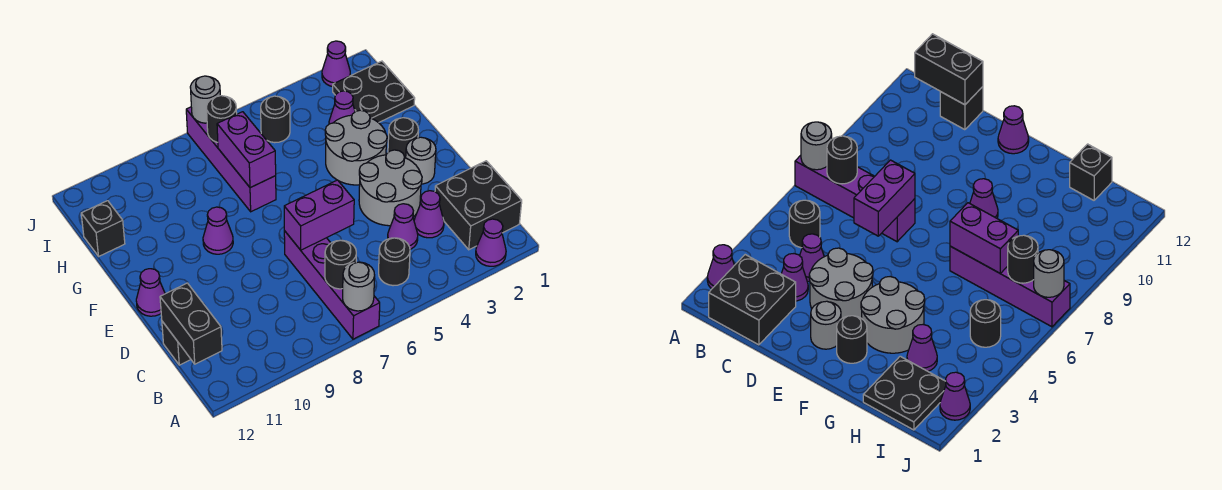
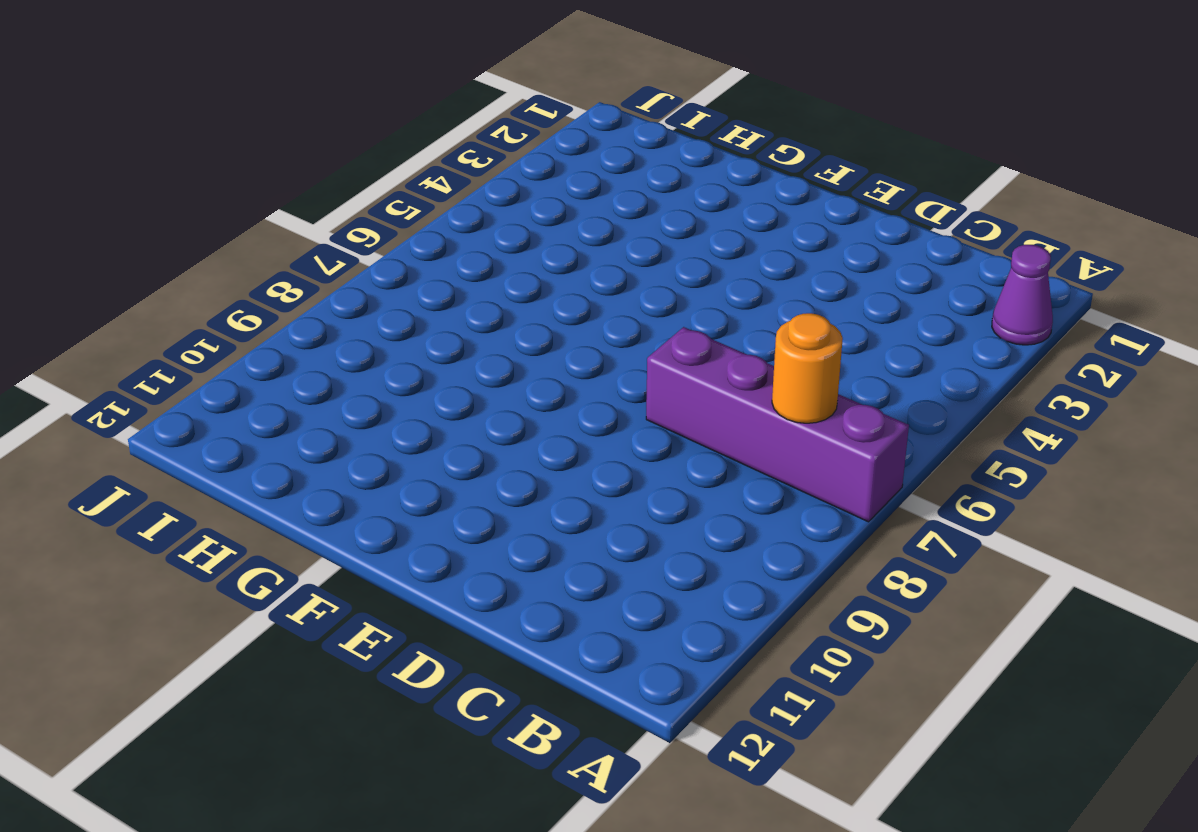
orange round brick B7 level 2 -> black round brick B7 level 2
none -> black brick B1:C2 level 1
none -> black round brick B5 level 1
none -> purple cone C3 level 1

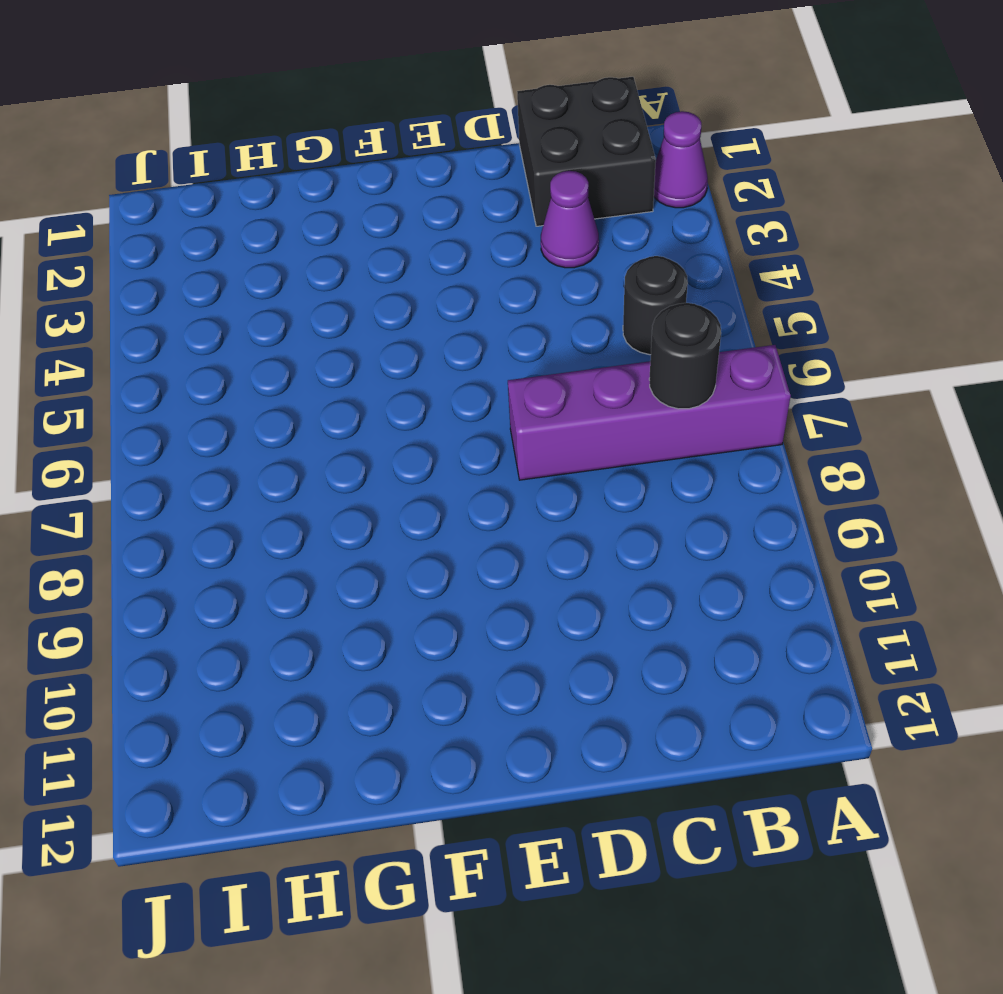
none -> purple cone C4 level 1
none -> black brick C12 level 1
none -> grey round brick D3:E4 level 1

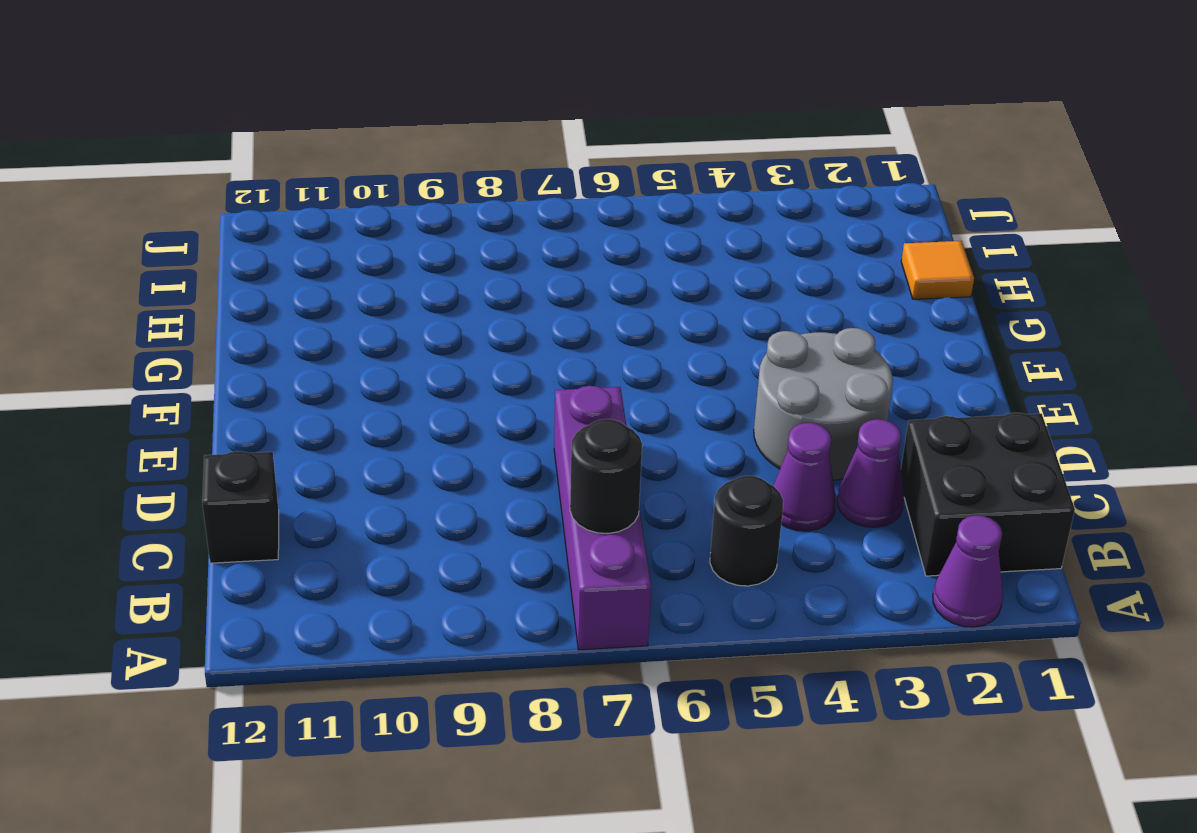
orange tile H1 level 1 -> black plate H1:I2 level 1
none -> grey round brick E2 level 1
none -> purple cone E12 level 1
none -> black round brick F2 level 1

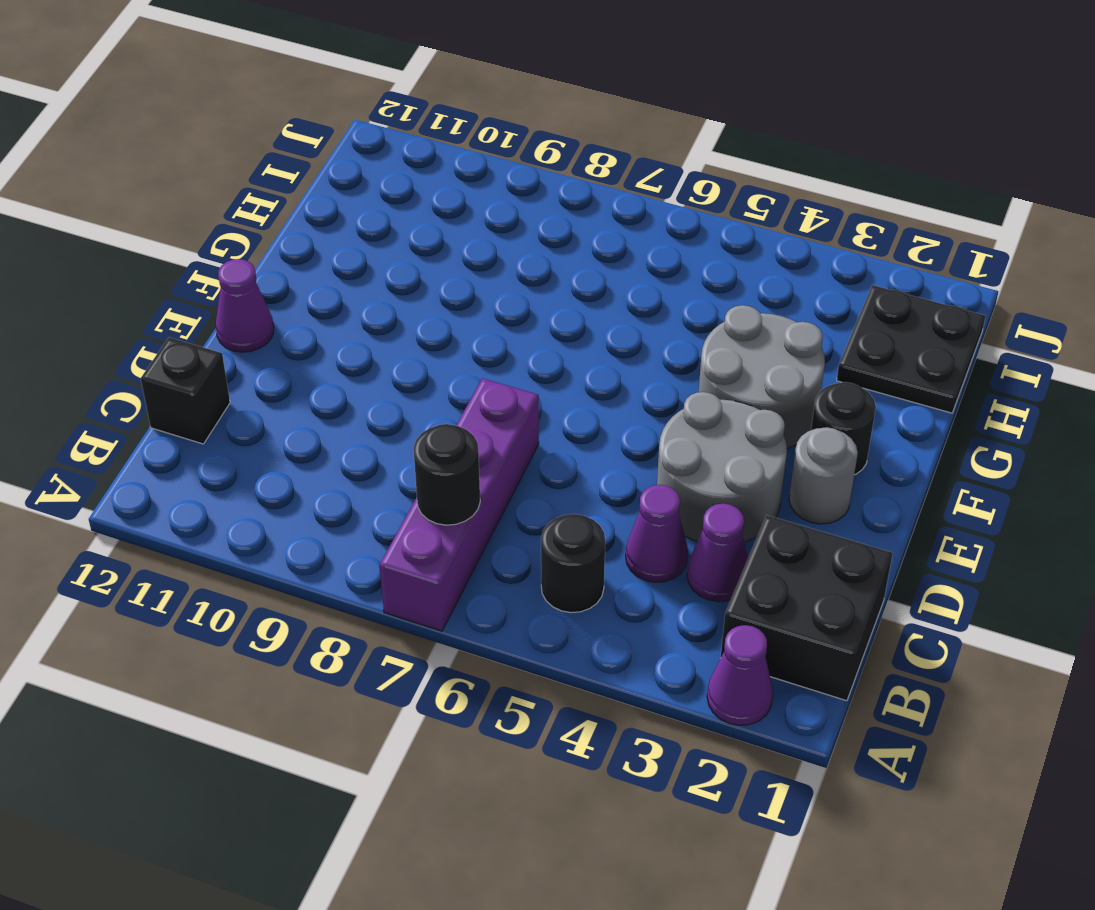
none -> purple cone F9 level 1
none -> purple brick G7:J7 level 1
none -> purple cone H3 level 1

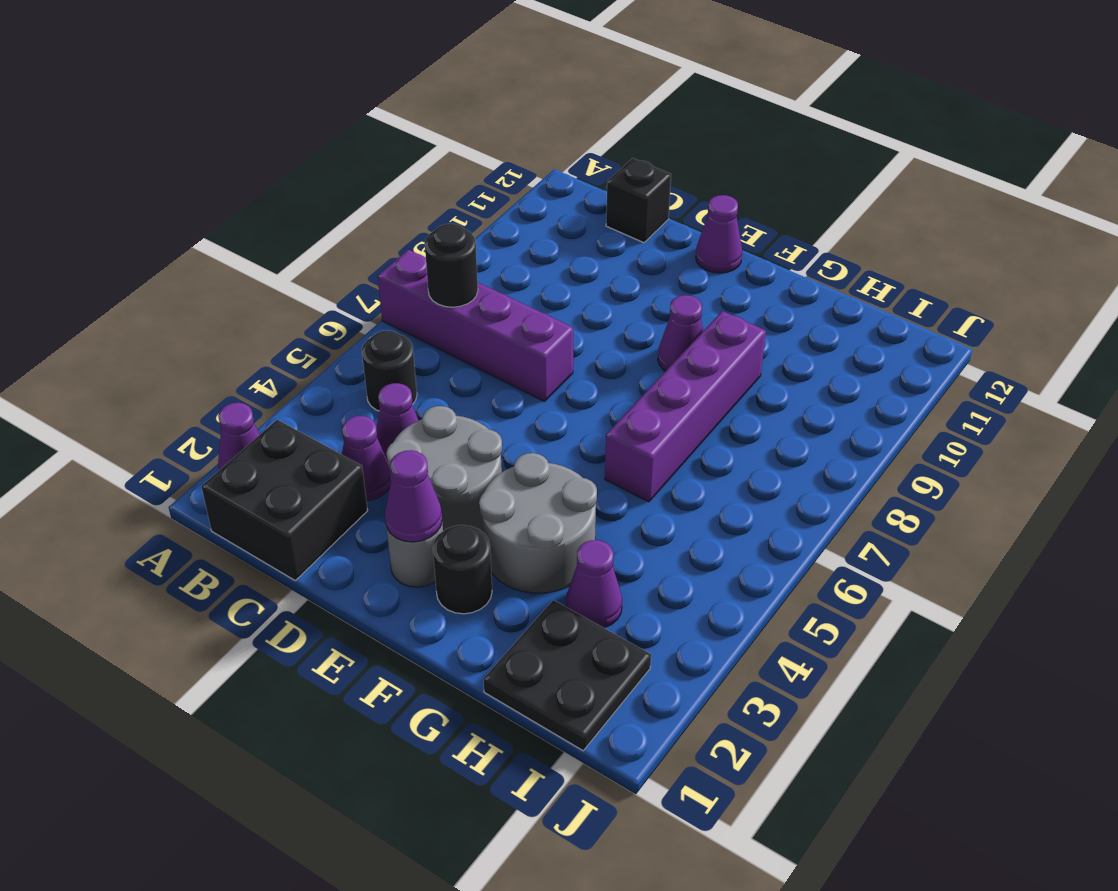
purple cone E2 level 2 -> purple cone J2 level 1
purple brick G6:G9 level 1 -> purple brick G7:J7 level 1
none -> black brick H12 level 1
none -> black round brick I5 level 1
none -> grey round brick A7 level 2

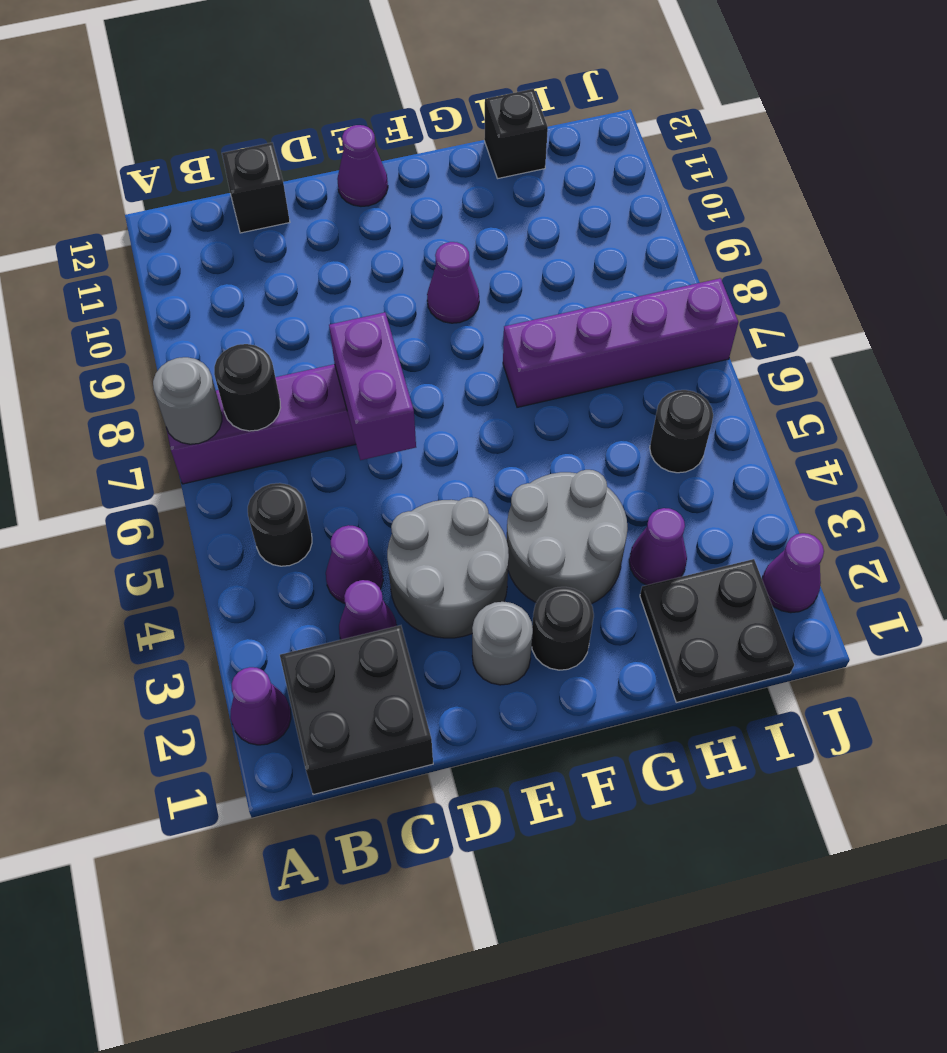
none -> black brick B12:C12 level 2
none -> purple brick G7:H7 level 2
none -> black round brick I7 level 2

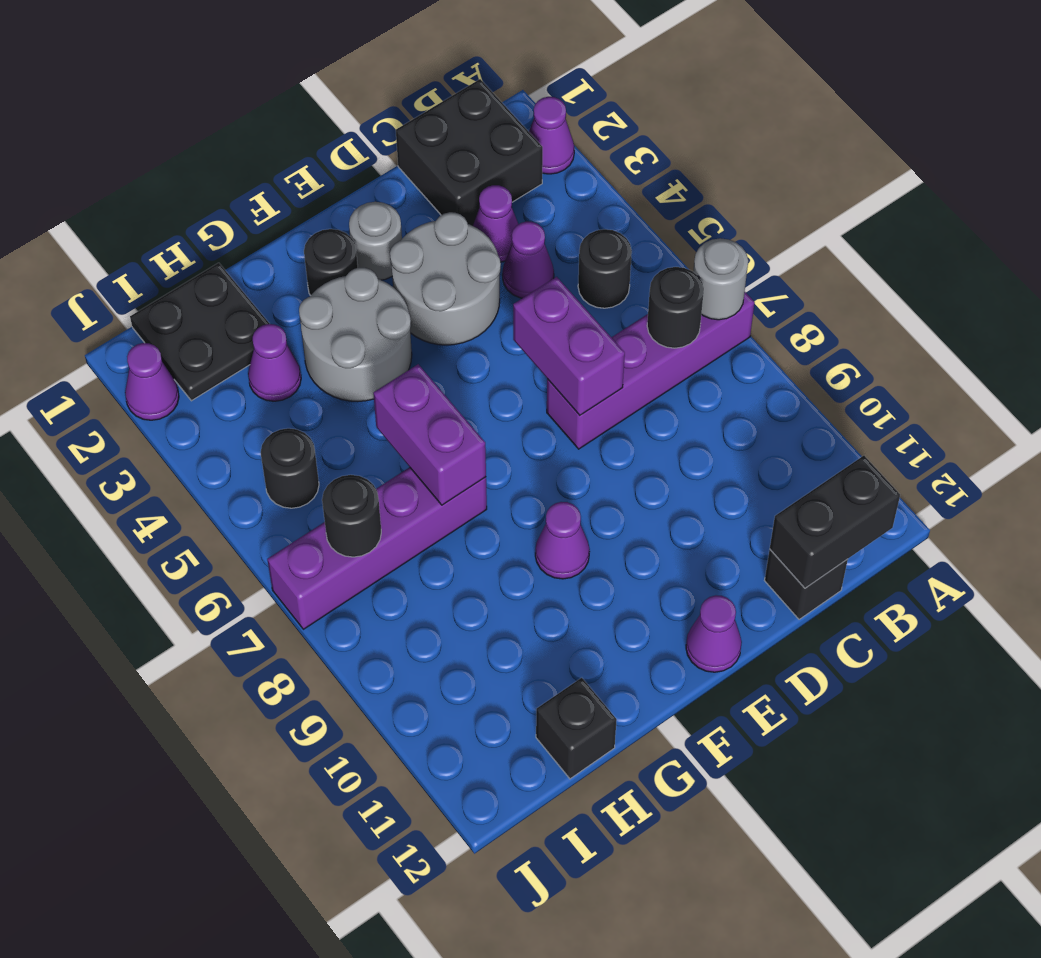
purple brick G6:G7 level 2 -> purple brick G7:H7 level 2
none -> grey round brick J7 level 2

